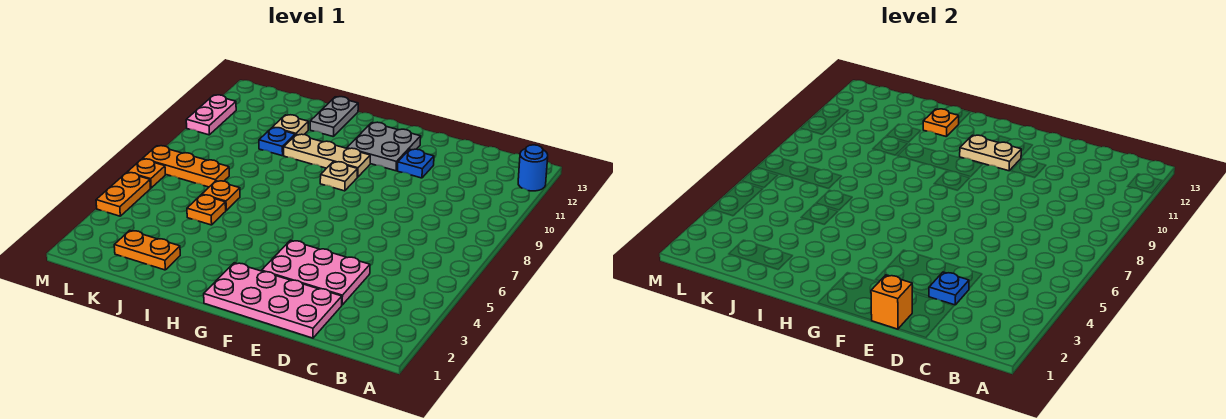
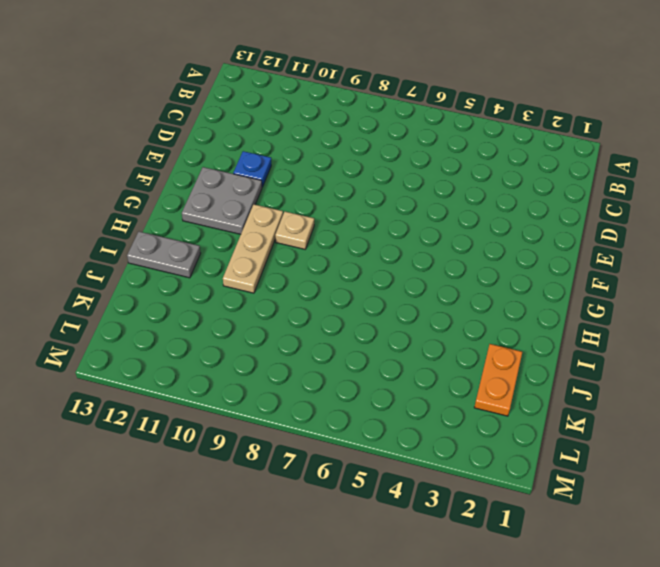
none -> blue round brick A12 level 1
none -> pink plate D1:G2 level 1
none -> pink plate D3:F4 level 1

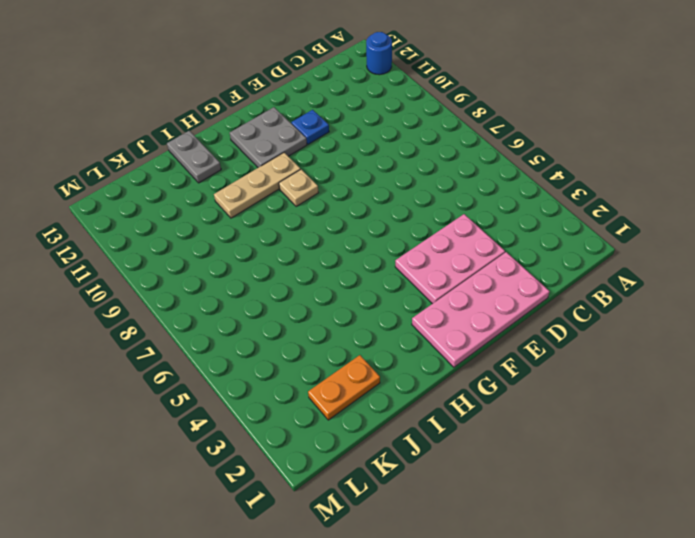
none -> orange plate J5 level 1
none -> orange plate J6 level 1
none -> blue plate J10 level 1

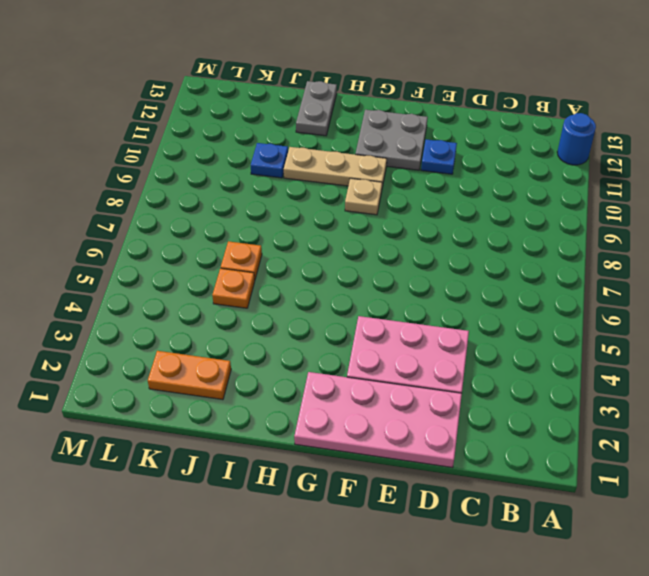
none -> tan plate J11 level 1
none -> orange plate K7:M7 level 1
none -> orange plate M4:M5 level 1

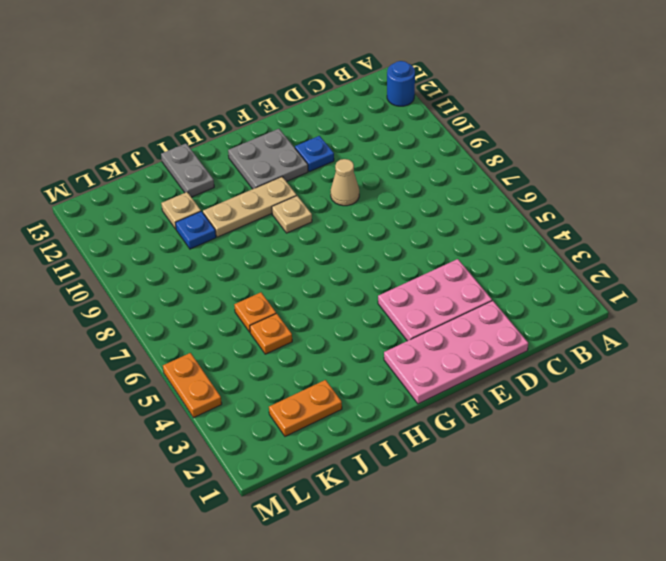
tan cone E9 level 1 -> none
none -> orange plate K7:M7 level 1
none -> orange plate M6 level 1
none -> pink plate M10:M11 level 1

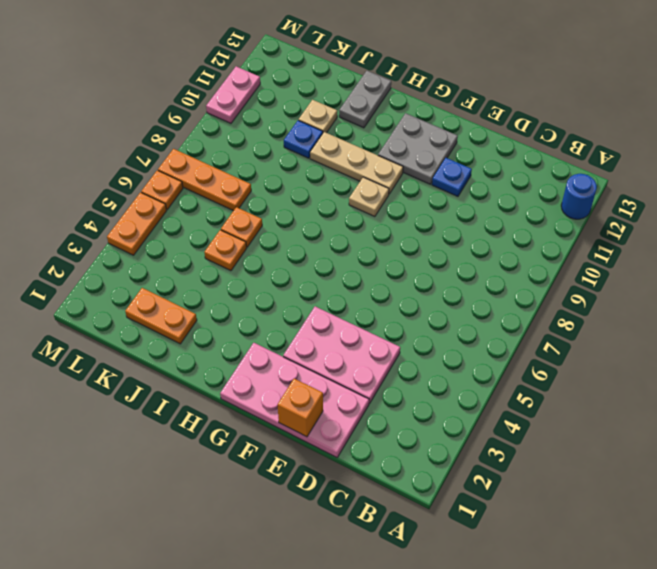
none -> blue plate D3 level 2
none -> tan plate F11:G11 level 2
none -> orange plate I12 level 2

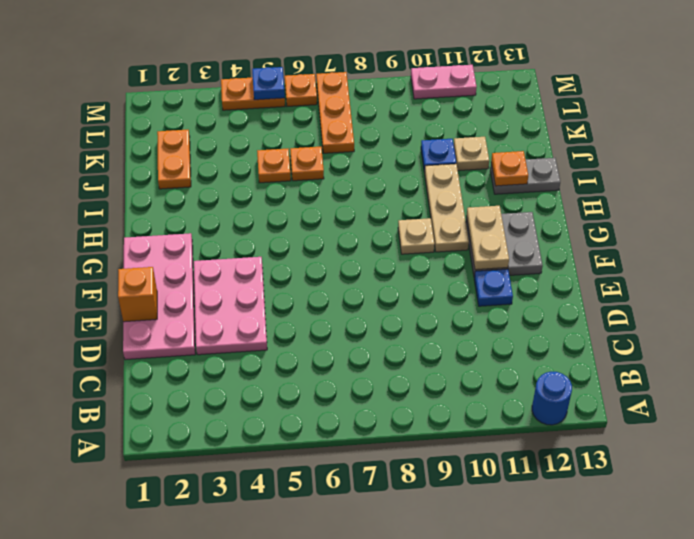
blue plate M5 level 2 -> blue plate D3 level 2

